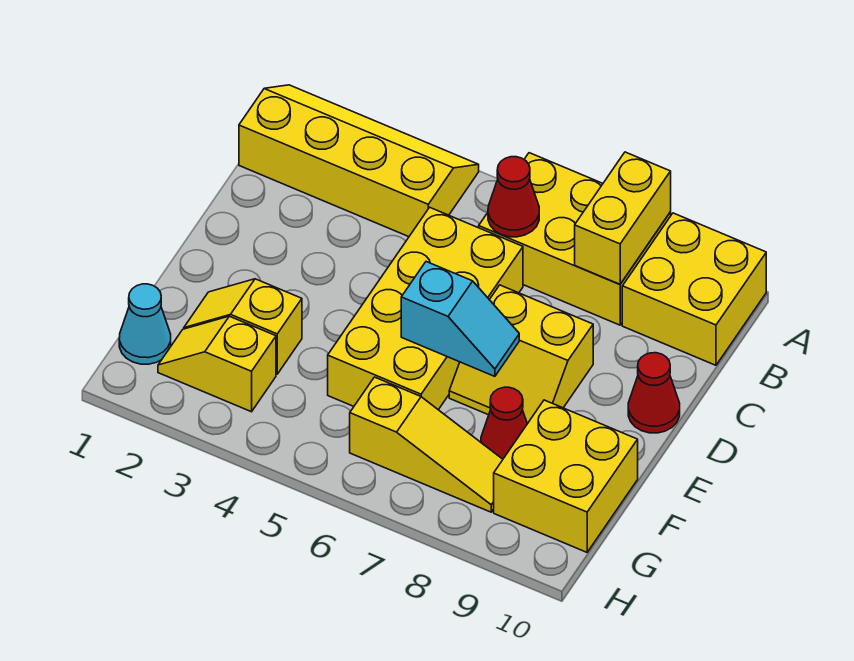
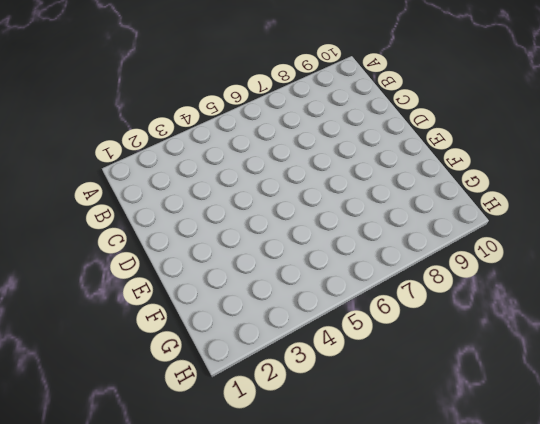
none -> yellow slope A1:B4 level 1 top B
none -> yellow brick A6:B8 level 1
none -> yellow brick A9:B10 level 1

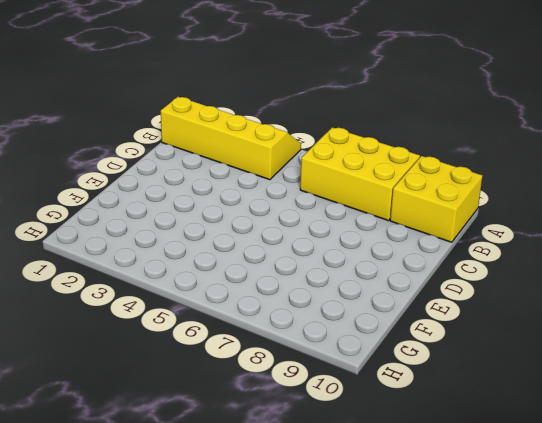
none -> yellow brick C5:F6 level 1
none -> yellow slope D7:E8 level 1 top D
none -> red cone D10 level 1

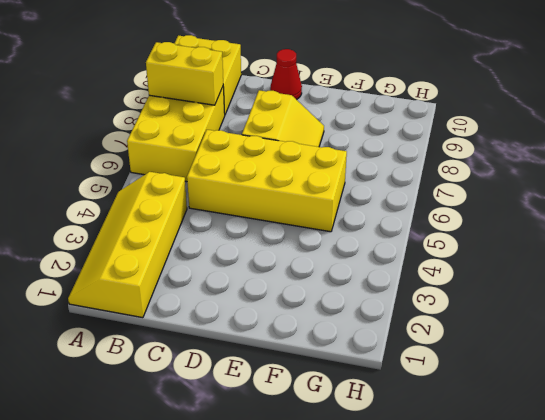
none -> yellow slope F2:F3 level 1 top 3
none -> red cone F8 level 1
none -> yellow brick F9:G10 level 1

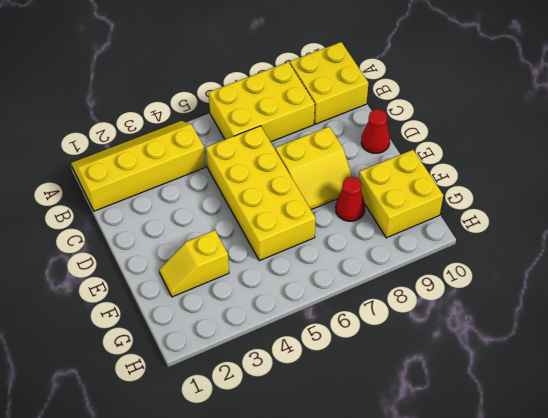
none -> cyan cone G1 level 1
none -> yellow slope G2:G3 level 1 top 3
none -> yellow slope G6:G8 level 1 top 6

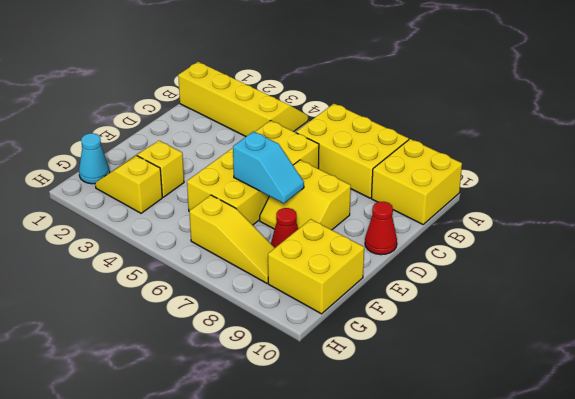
none -> yellow brick A8:B8 level 2
none -> red cone B6 level 2

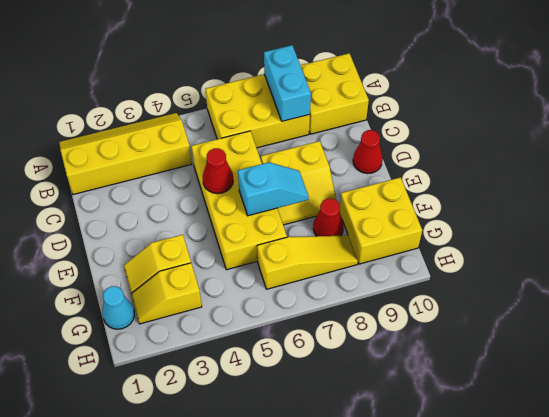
cyan brick A8:B8 level 2 -> yellow brick A8:B8 level 2
red cone D5 level 2 -> red cone B6 level 2

